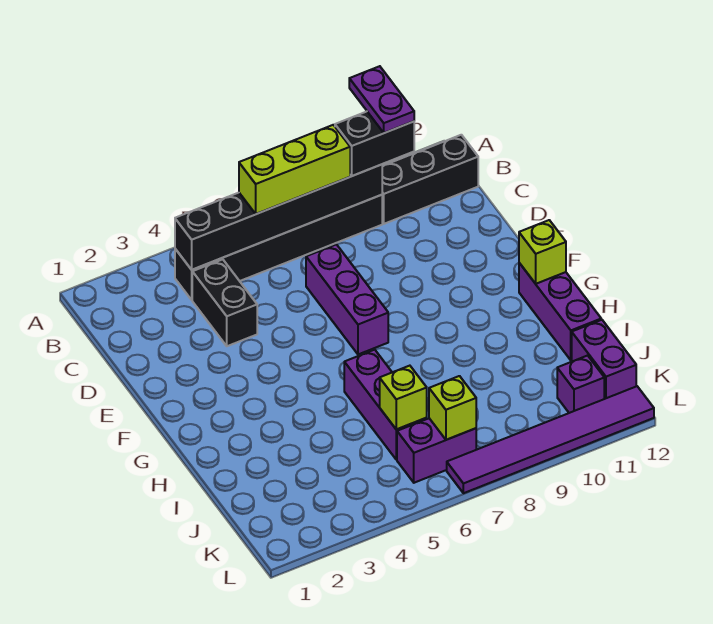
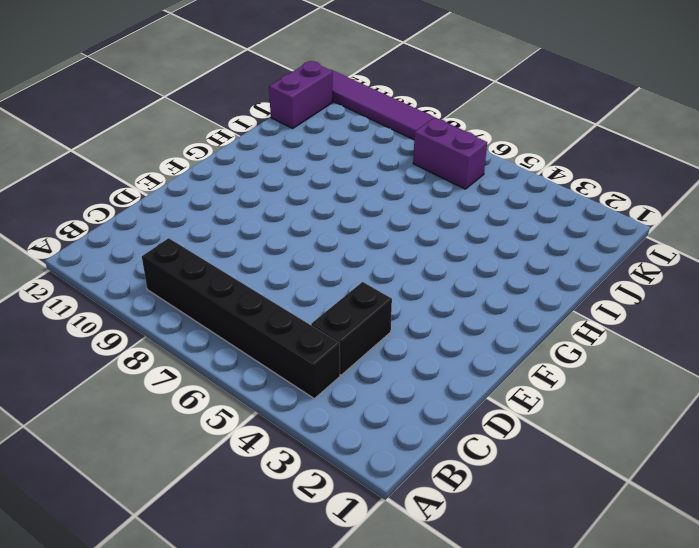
none -> black brick B10:B12 level 1
none -> purple brick D7:F7 level 1
none -> purple brick G12:I12 level 1

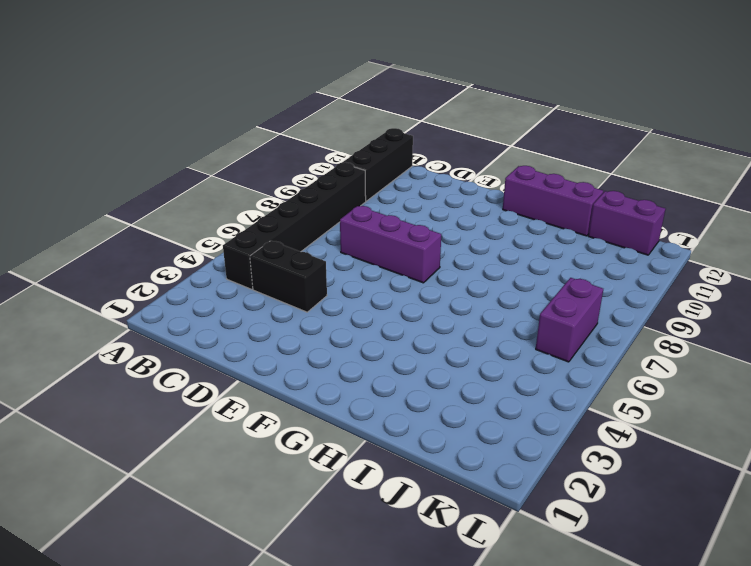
none -> purple brick H6:J6 level 1
none -> purple brick K11 level 1
none -> purple tile L7:L12 level 1

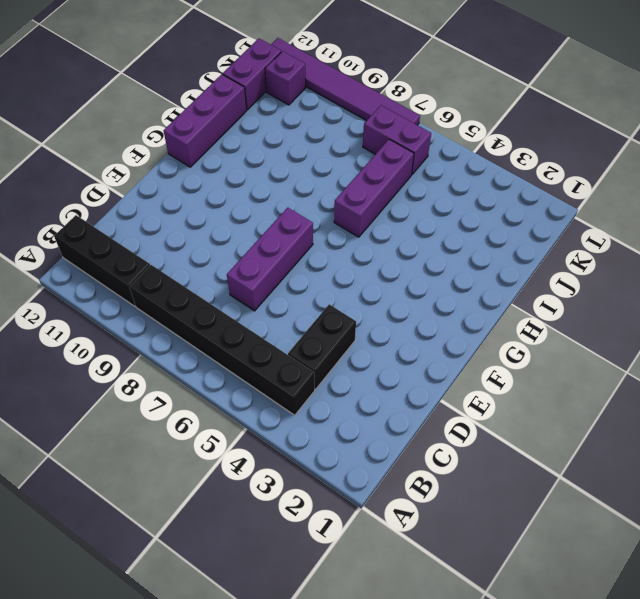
none -> black brick B4:B9 level 2
none -> lime brick G12 level 2
none -> lime brick J6 level 2

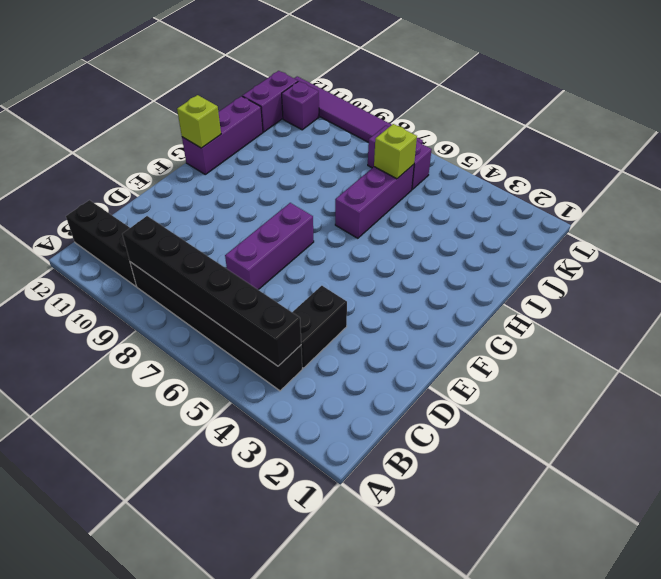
none -> lime brick K7 level 2
none -> lime brick B6:B8 level 3
none -> black brick B9:B10 level 3

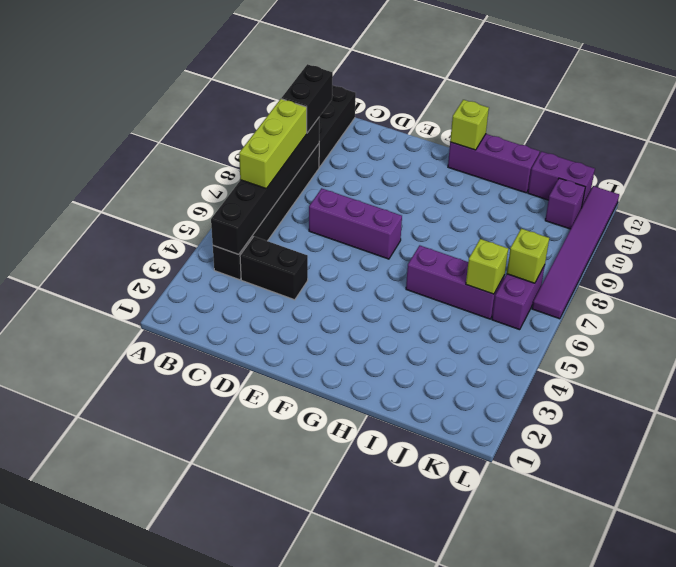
none -> purple plate A10:B10 level 4

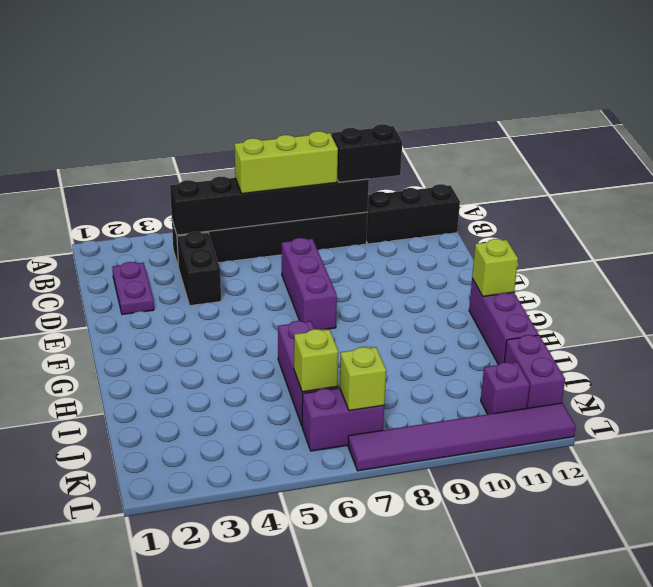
purple plate C2:D2 level 1 -> purple plate A10:B10 level 4

